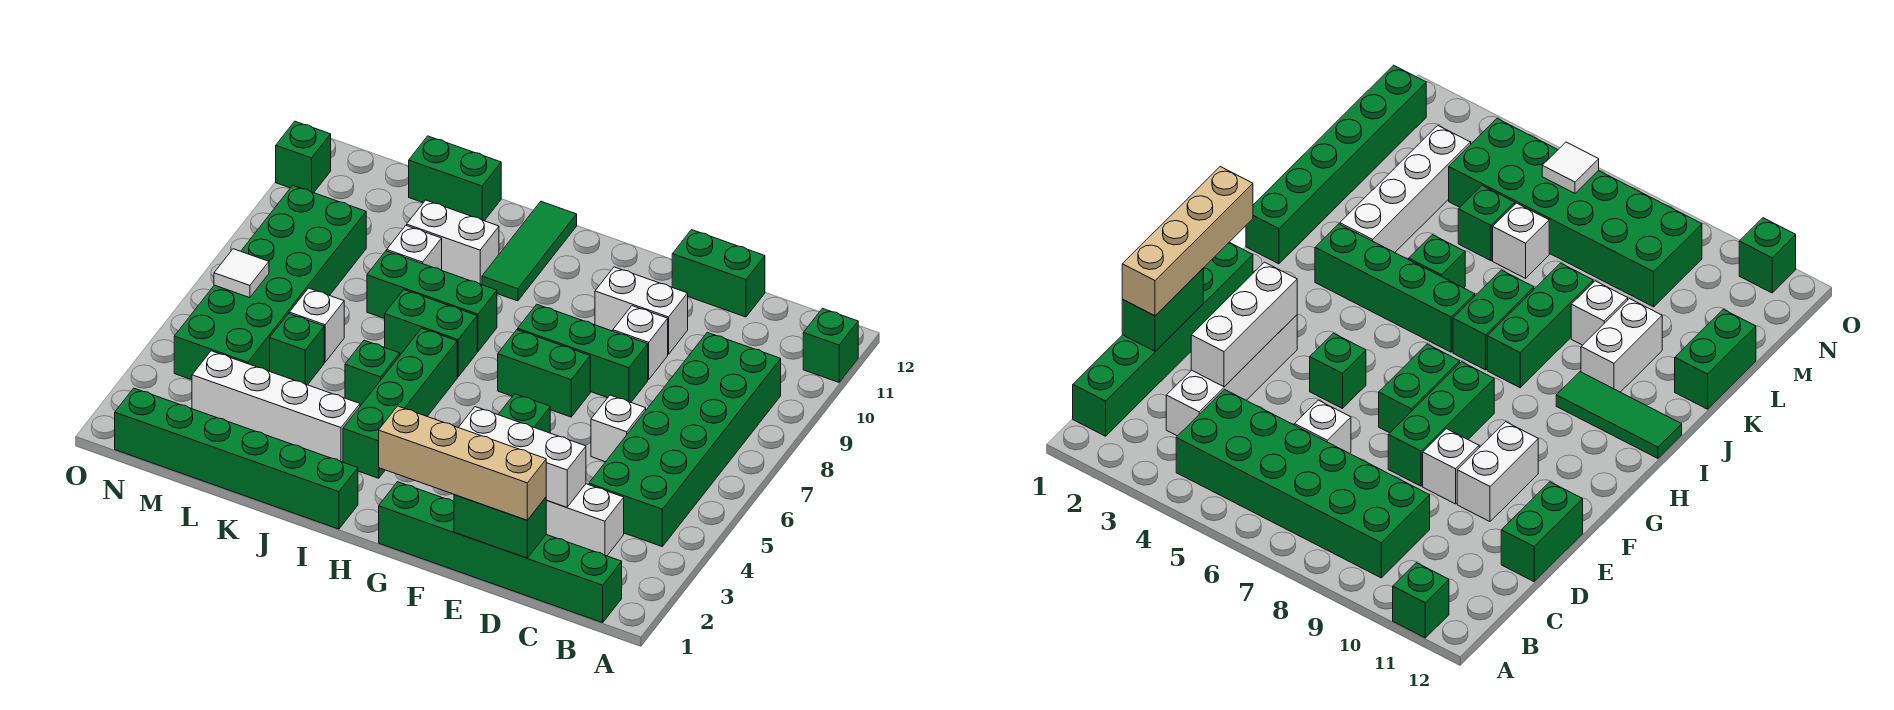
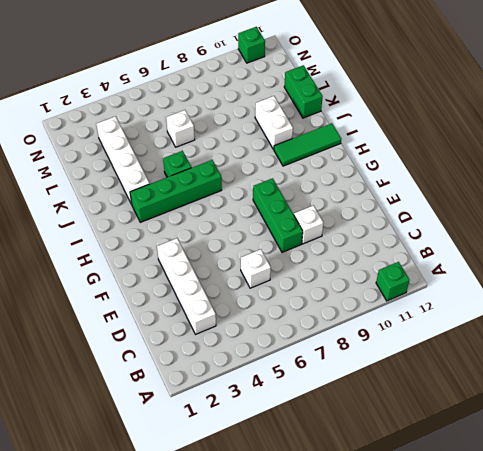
none -> green brick B1:G1 level 1
none -> green brick B4:C9 level 1
none -> green brick D12:E12 level 1

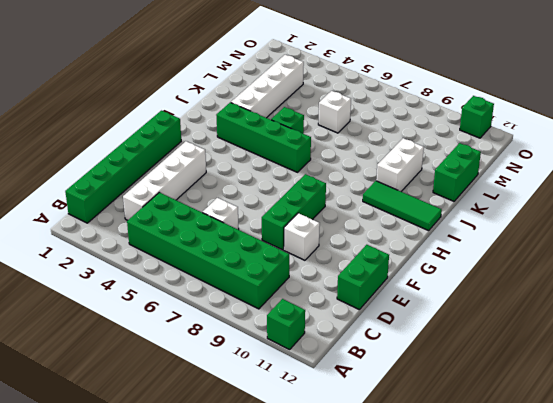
none -> white brick E10:F10 level 1
none -> green brick F5 level 1
none -> green brick F7:G7 level 1

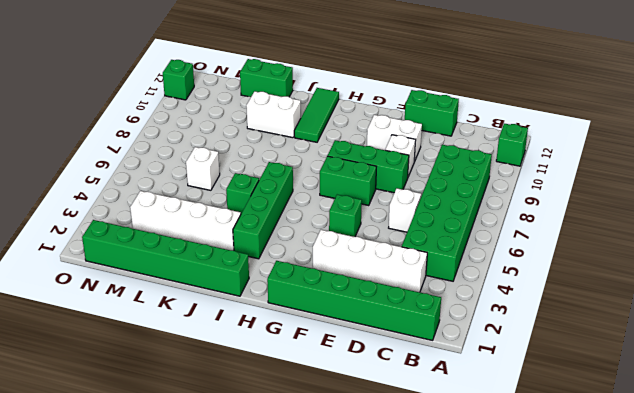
none -> green brick I7:J7 level 1
none -> green brick I8:K8 level 1
none -> white brick K9 level 1

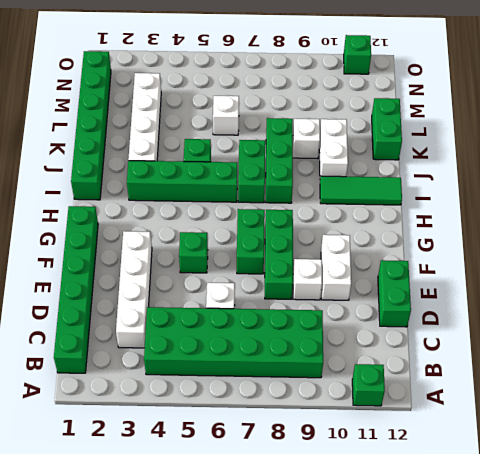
none -> green brick L5 level 1
none -> green brick M4:N9 level 1
none -> green brick D1:E1 level 2

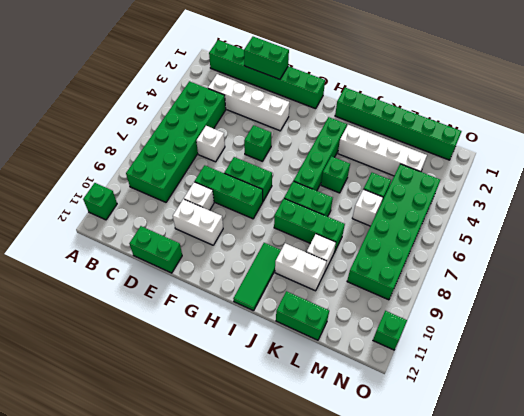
none -> white brick D3:F3 level 2
none -> white tile N6 level 2
none -> tan brick D1:G1 level 3

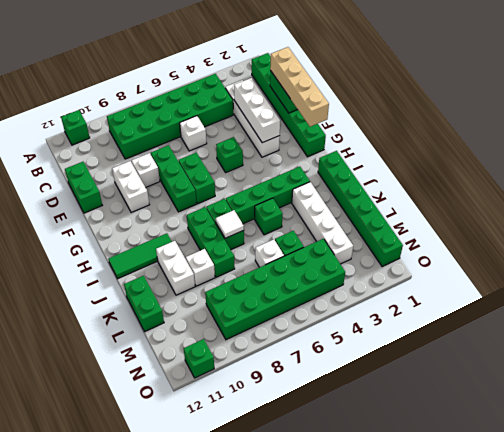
white tile J7 level 2 -> white tile N6 level 2

